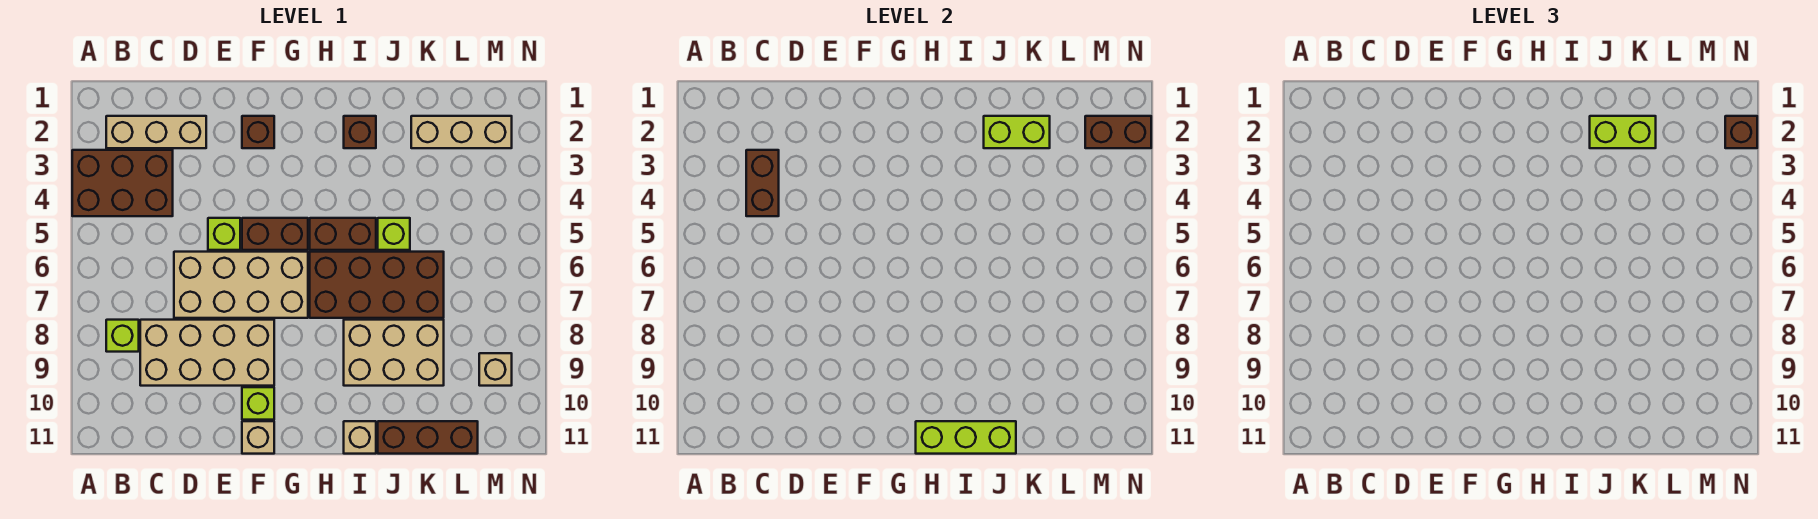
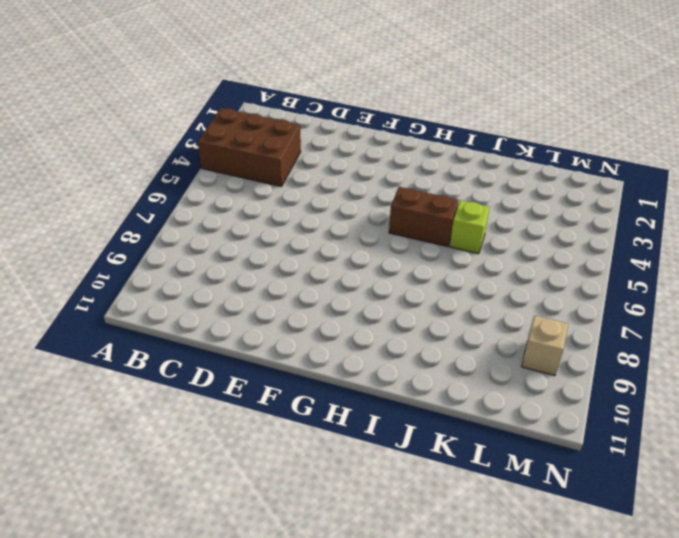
none -> tan brick B2:D2 level 1
none -> lime brick B8 level 1
none -> tan brick C8:F9 level 1

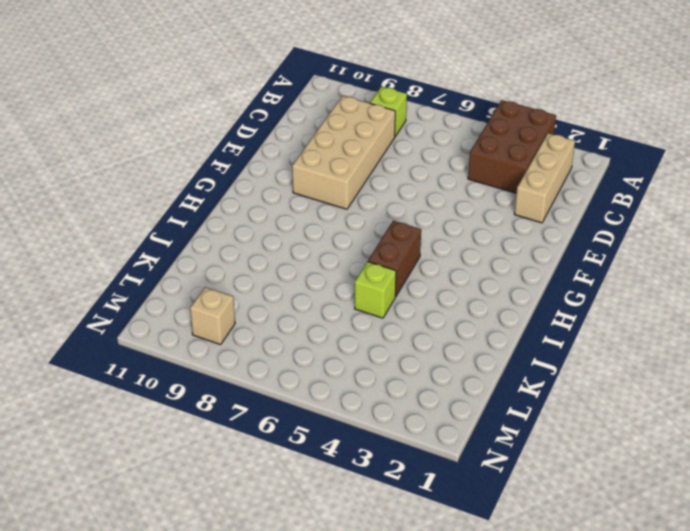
none -> tan brick D6:G7 level 1
none -> lime brick E5 level 1
none -> brown brick F2 level 1

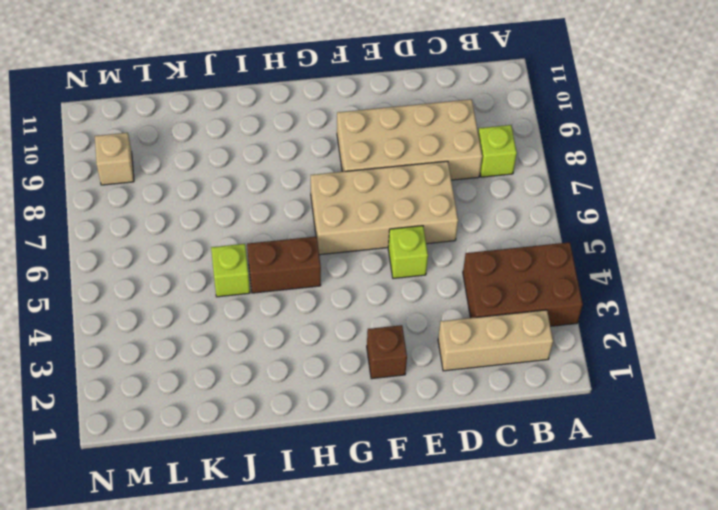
none -> brown brick F5:G5 level 1
none -> lime brick F10 level 1
none -> tan brick F11 level 1

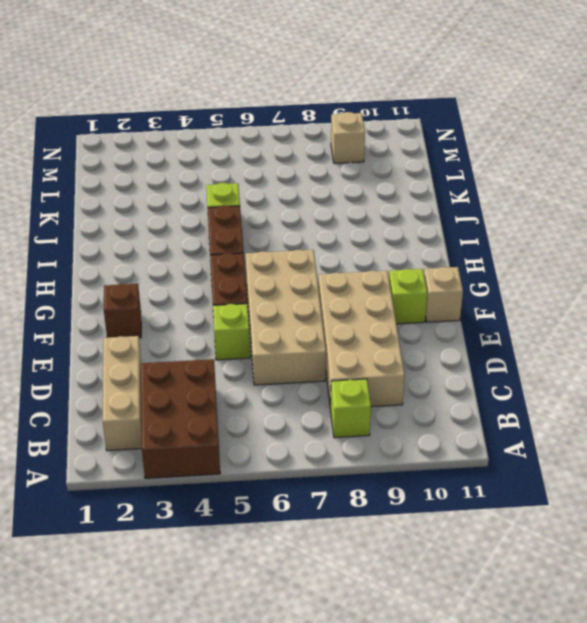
none -> brown brick H6:K7 level 1
none -> brown brick I2 level 1
none -> tan brick I8:K9 level 1

